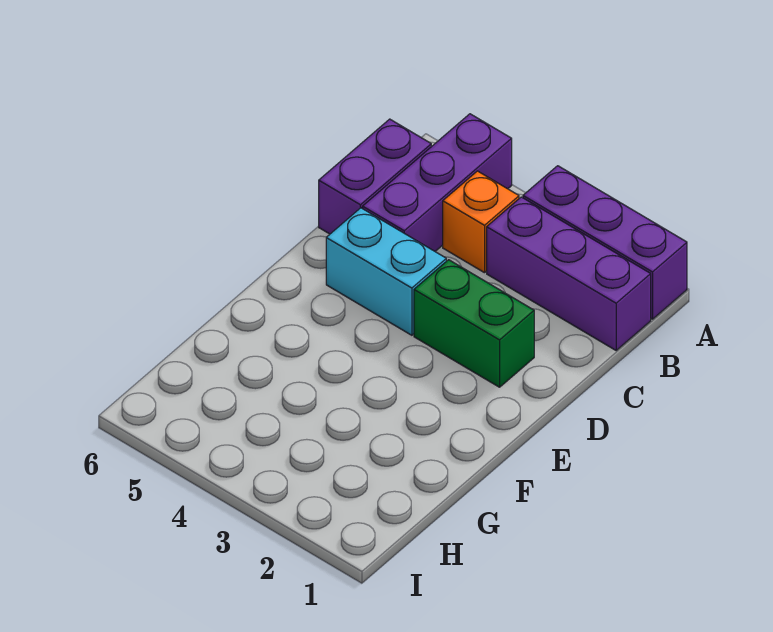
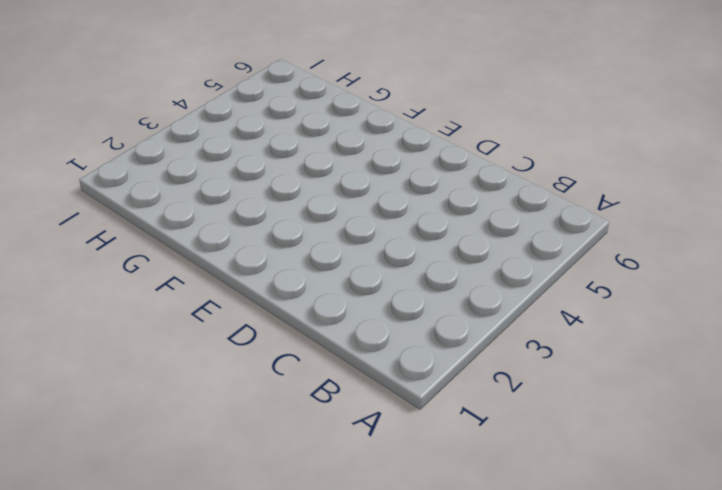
none -> purple brick A1:A3 level 1
none -> purple brick A5:C5 level 1

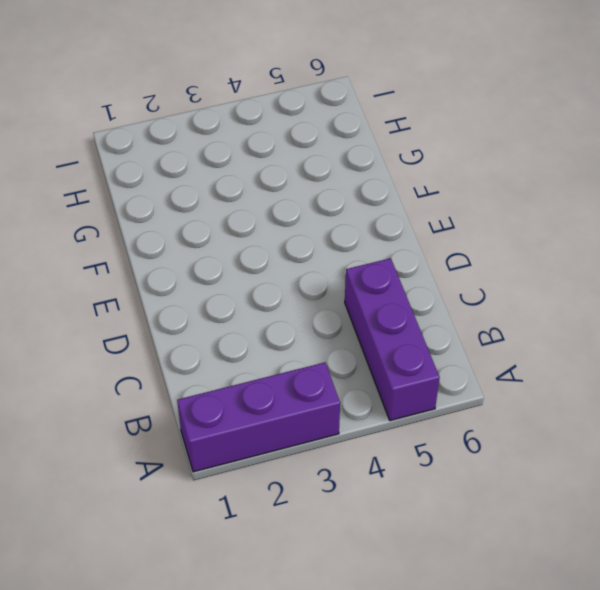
none -> purple brick B1:B3 level 1
none -> orange brick B4 level 1

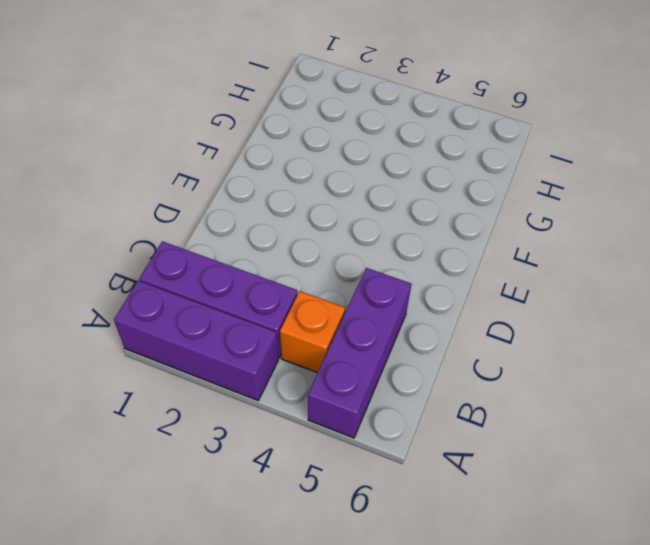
none -> purple brick B6:C6 level 1
none -> green brick D2:D3 level 1

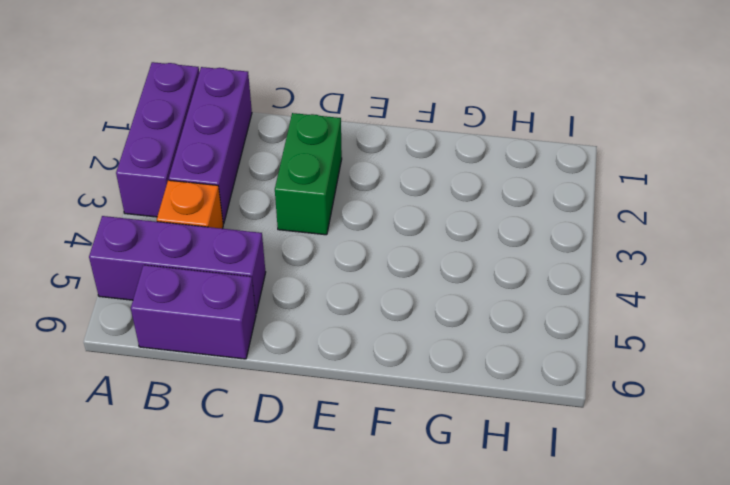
none -> cyan brick D4:D5 level 1

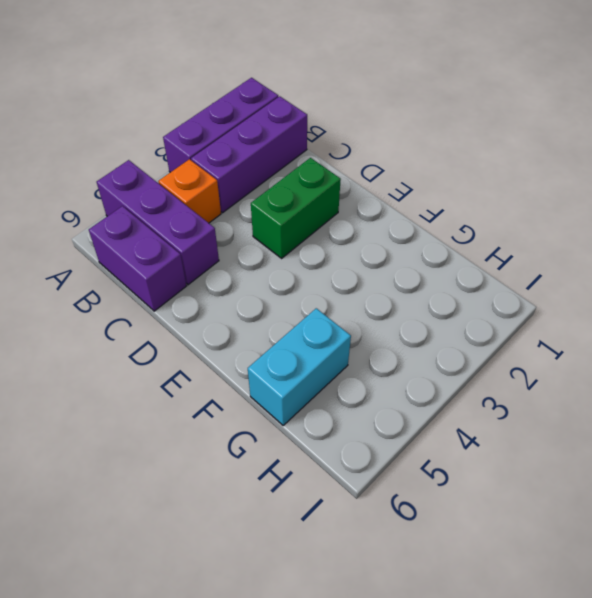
cyan brick G5:G6 level 1 -> cyan brick D4:D5 level 1

